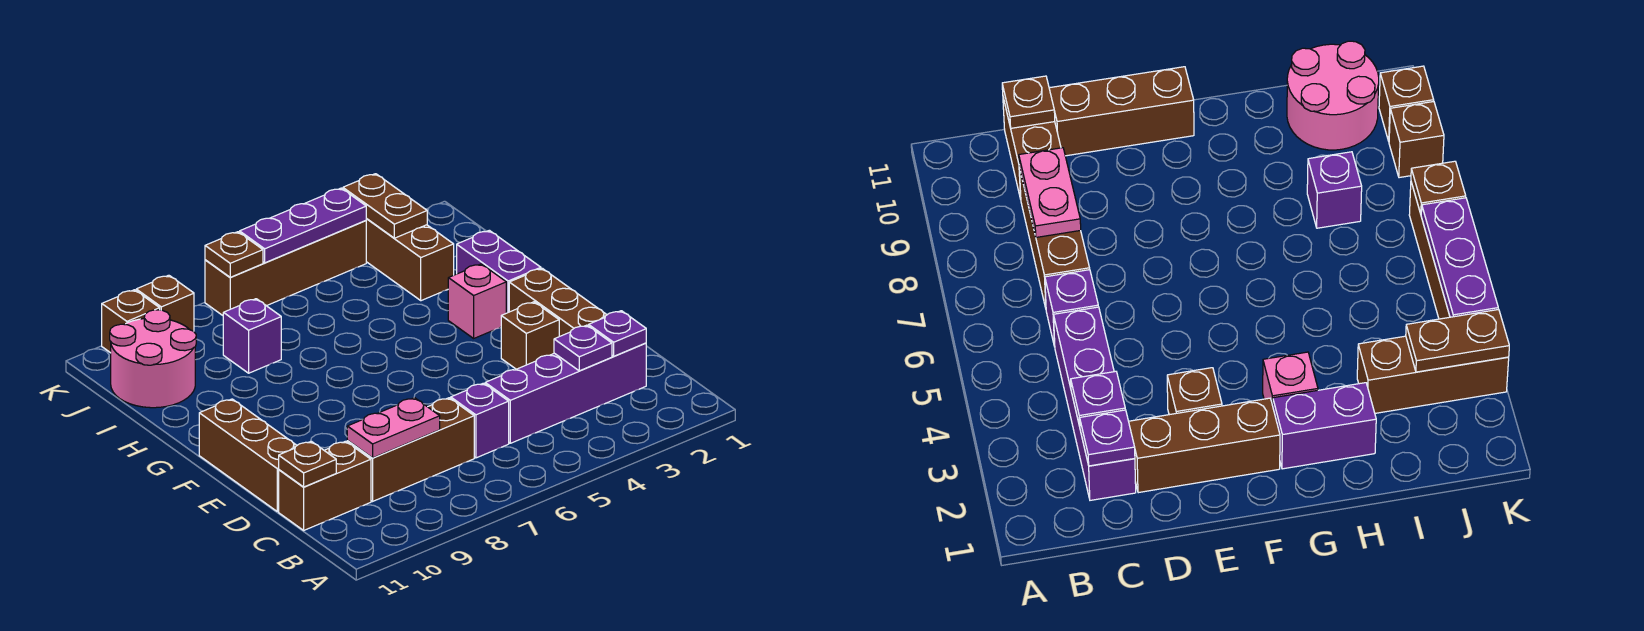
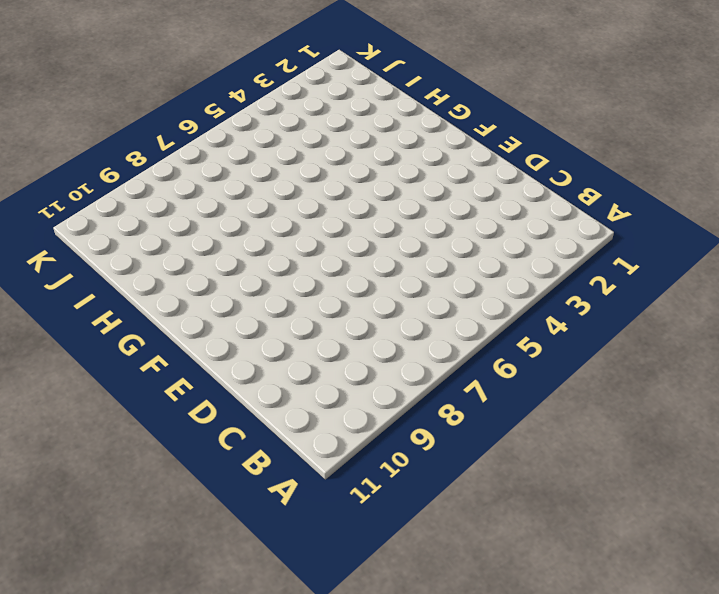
none -> purple brick C2:C5 level 1
none -> purple brick C6 level 1
none -> brown brick C7:C9 level 1

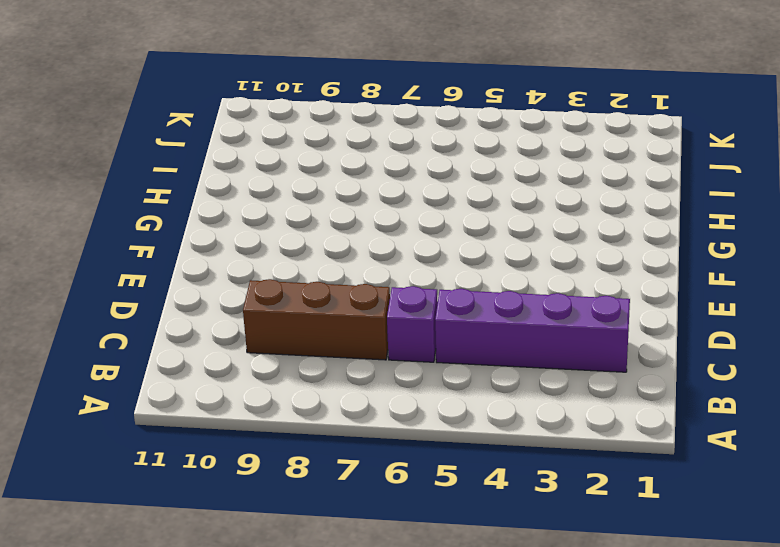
none -> brown brick C10:C11 level 1
none -> brown brick D2:F2 level 1
none -> brown brick D11:F11 level 1

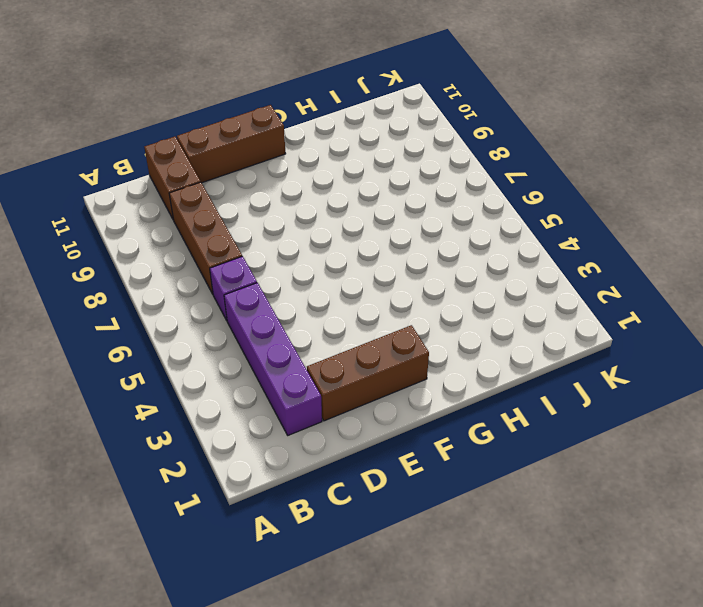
none -> brown brick E3 level 1
none -> purple brick G2:H2 level 1
none -> pink brick G3 level 1

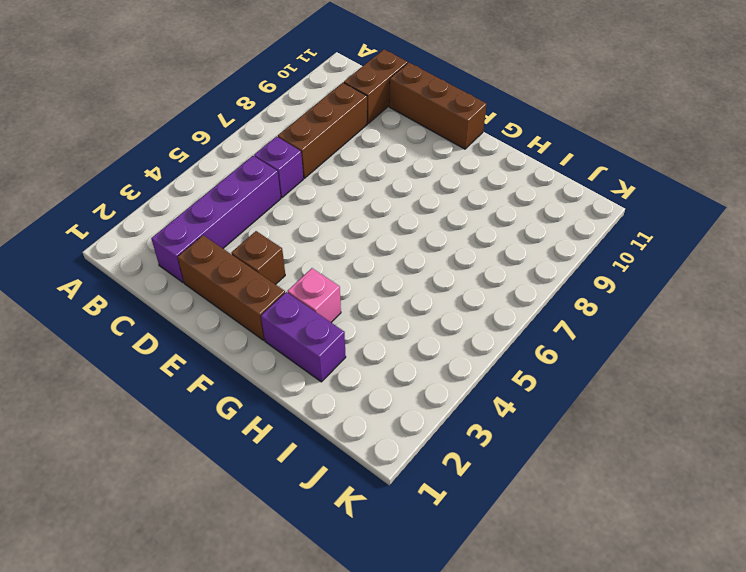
none -> brown brick I3:K3 level 1
none -> purple brick I8 level 1
none -> pink round brick I10:J11 level 1

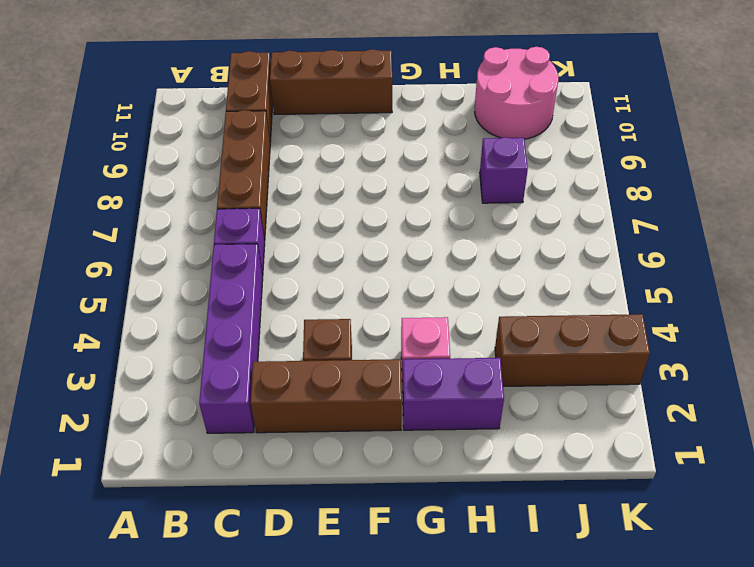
none -> brown brick K4:K7 level 1
none -> brown brick K9 level 1
none -> brown brick K10 level 1

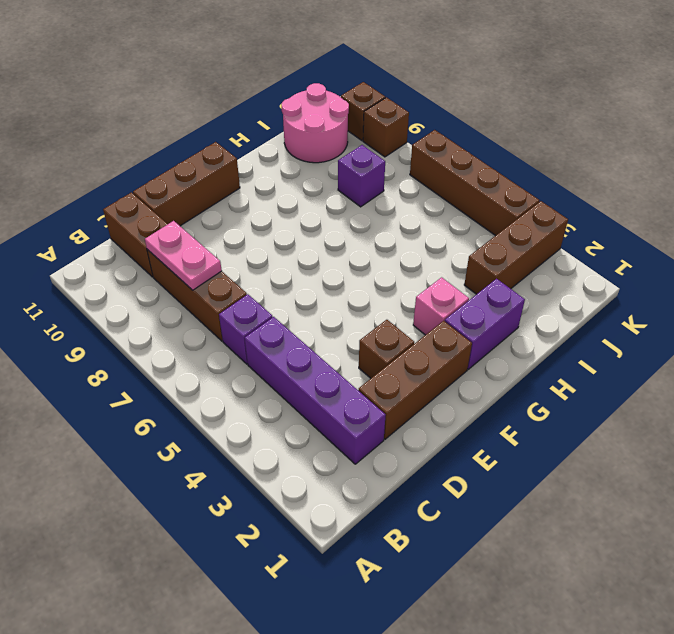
none -> purple plate C2 level 2
none -> purple plate C3 level 2
none -> brown plate C11 level 2

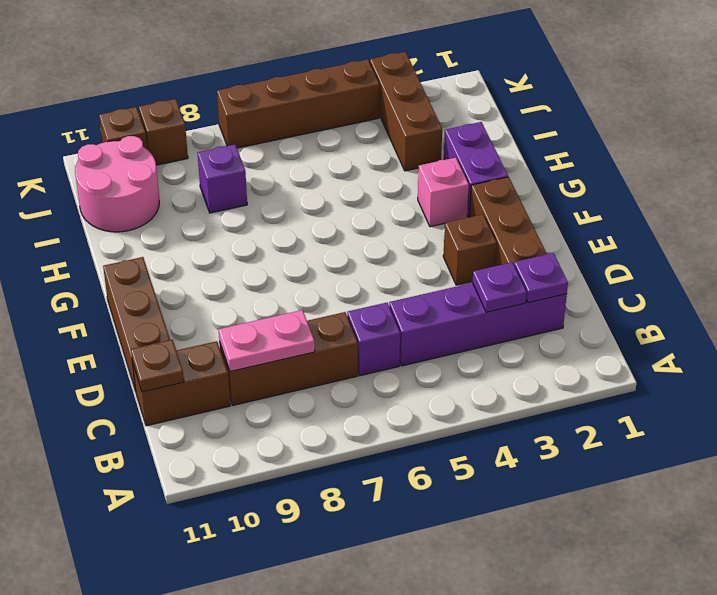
none -> brown plate J3:K3 level 2
none -> purple plate K4:K6 level 2
none -> brown plate K7 level 2

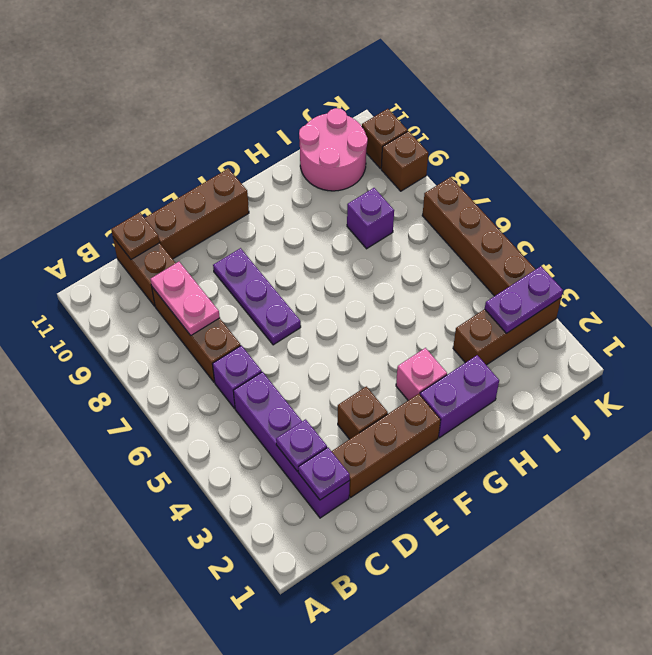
purple plate E7:E9 level 1 -> purple plate K4:K6 level 2
purple plate J3:K3 level 2 -> brown plate J3:K3 level 2
none -> brown plate K7 level 2

